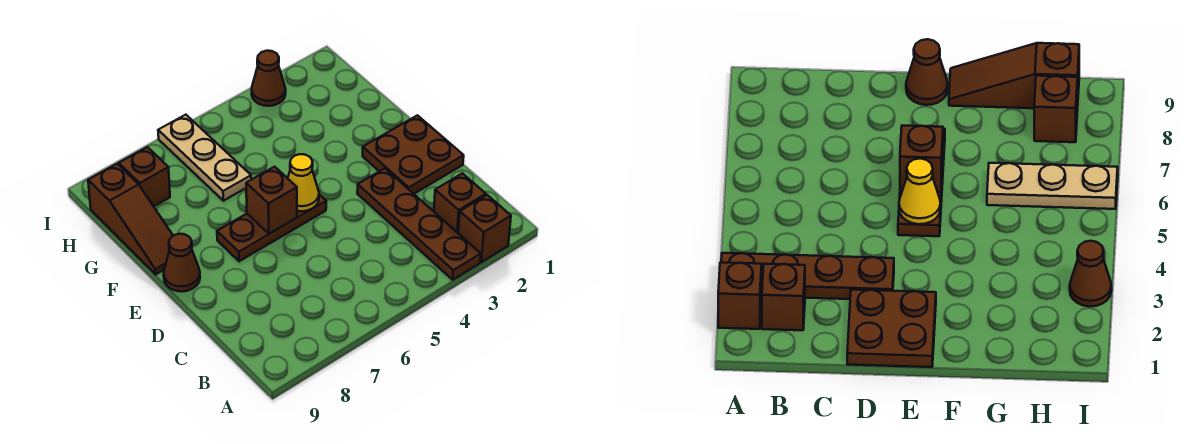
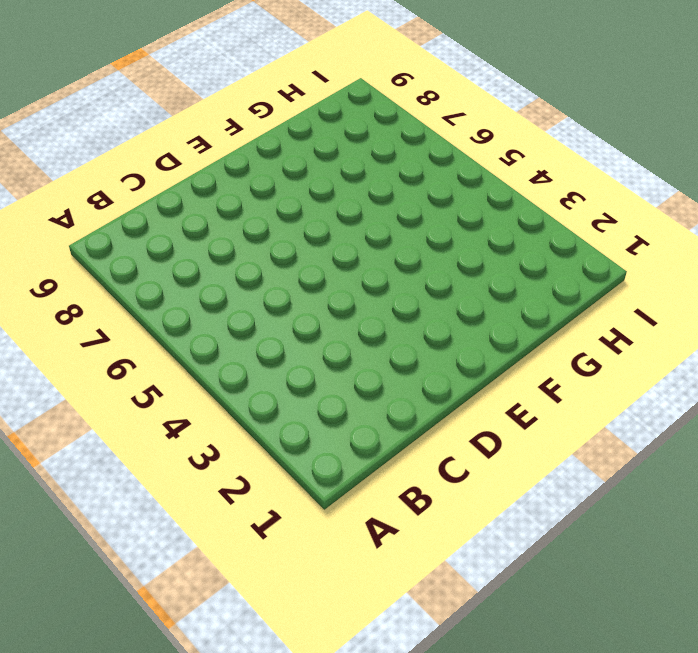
none -> brown brick A2 level 1
none -> brown plate A3:D3 level 1
none -> brown brick B2 level 1

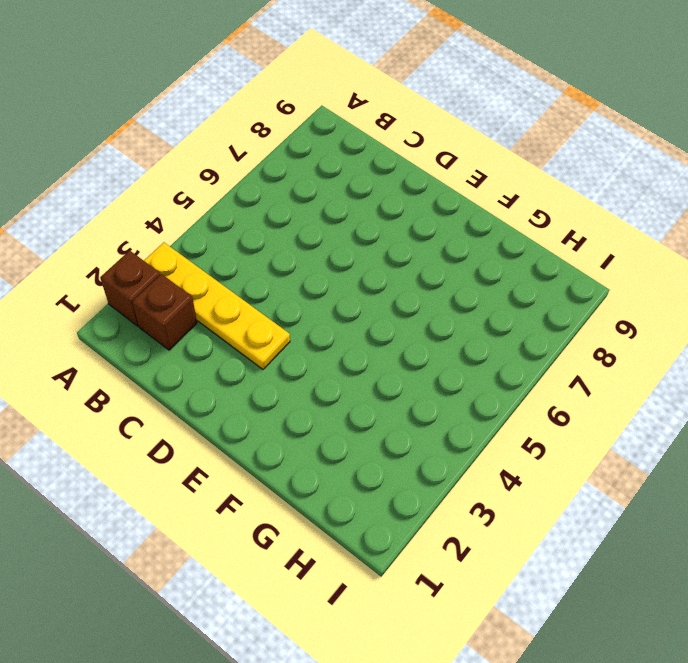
yellow plate A3:D3 level 1 -> brown plate A3:D3 level 1
none -> brown plate D1:E2 level 1
none -> brown plate E5:E7 level 1
none -> brown cone E9 level 1

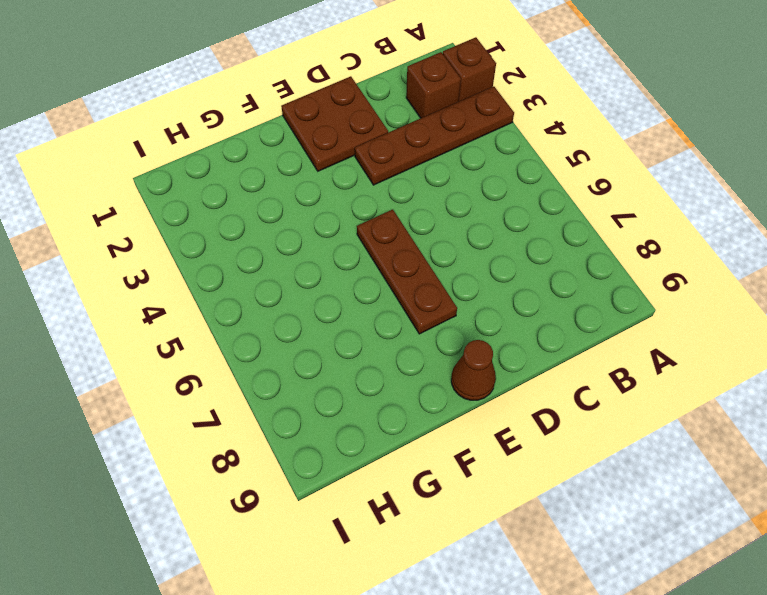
none -> brown slope F9:H9 level 1 top H
none -> tan plate G6:I6 level 1
none -> brown brick H8 level 1

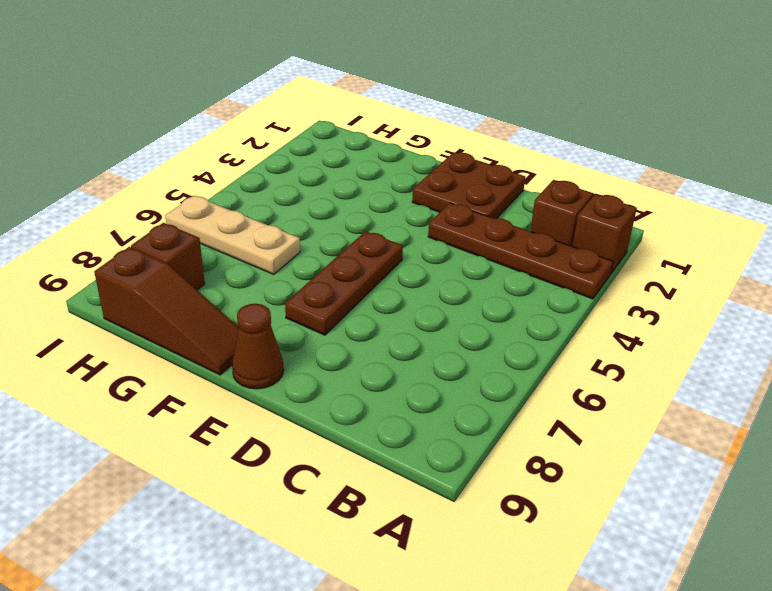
none -> brown cone I3 level 1
none -> yellow cone E5 level 2
none -> brown brick E6 level 2

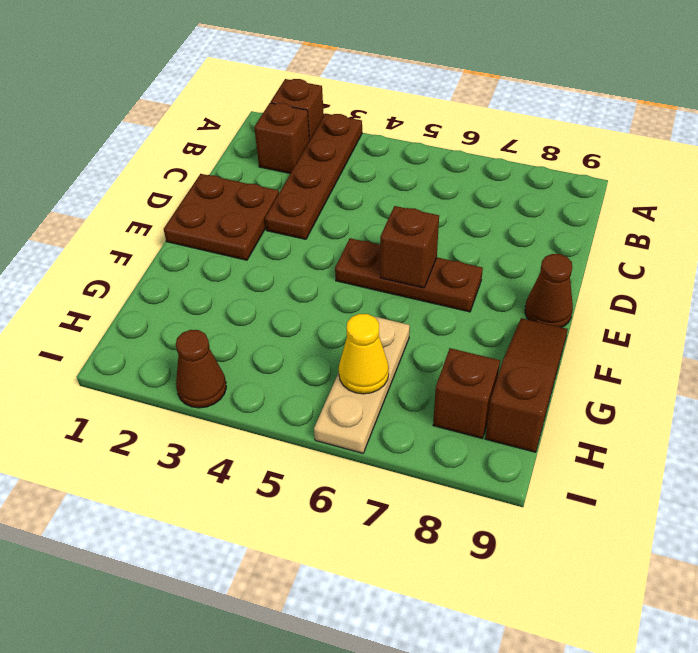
yellow cone H6 level 2 -> yellow cone E5 level 2

